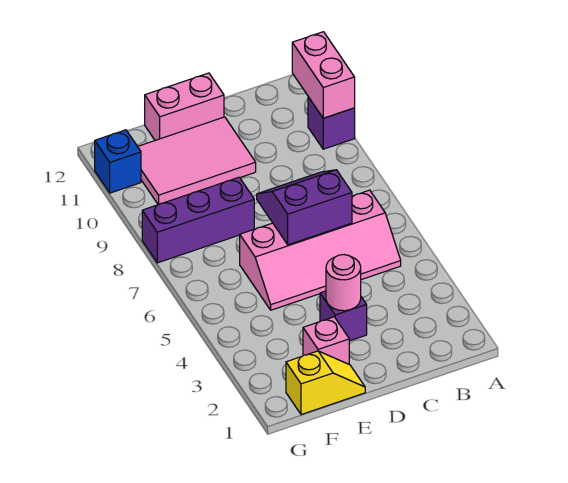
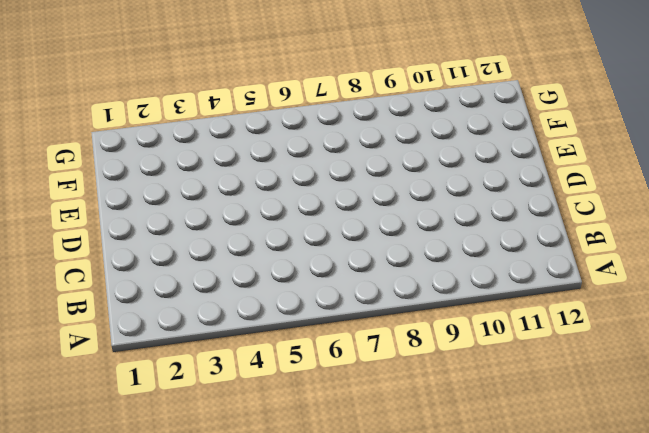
none -> purple brick A10 level 1
none -> pink slope B5:E6 level 1 top 6
none -> purple brick D3 level 1

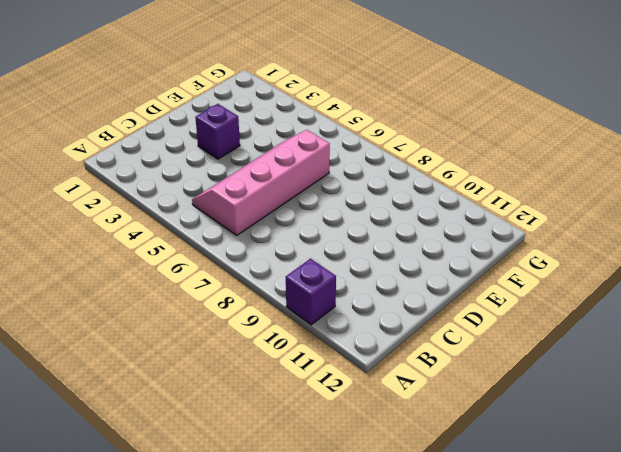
none -> pink tile D10:F11 level 1
none -> pink brick D12:E12 level 1
none -> yellow slope E1:F1 level 1 top F

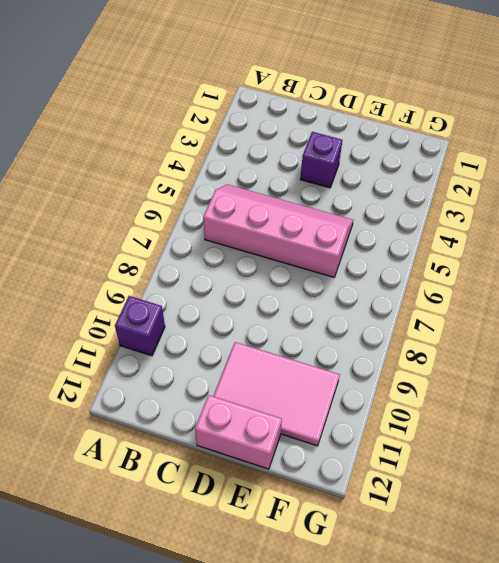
none -> yellow slope E1:F1 level 1 top F
none -> pink brick E2 level 1
none -> purple brick E8:G8 level 1

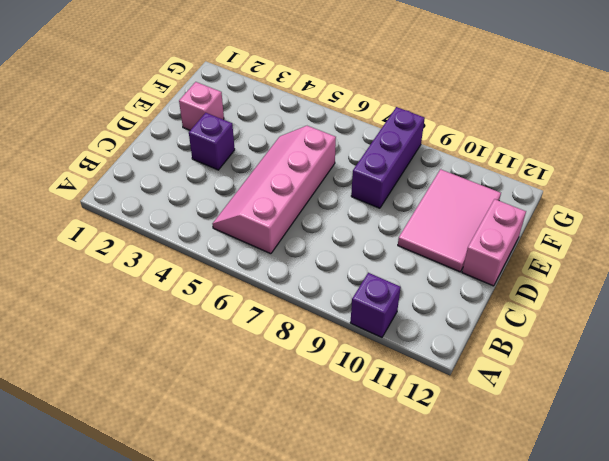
none -> yellow slope E1:F1 level 1 top F
none -> blue brick G11 level 1
none -> pink brick A10:A11 level 2

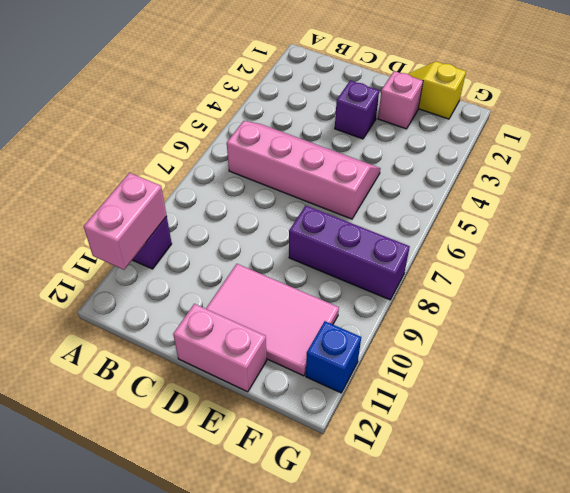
none -> purple slope C6:D7 level 2 top 6
none -> pink round brick D3 level 2

